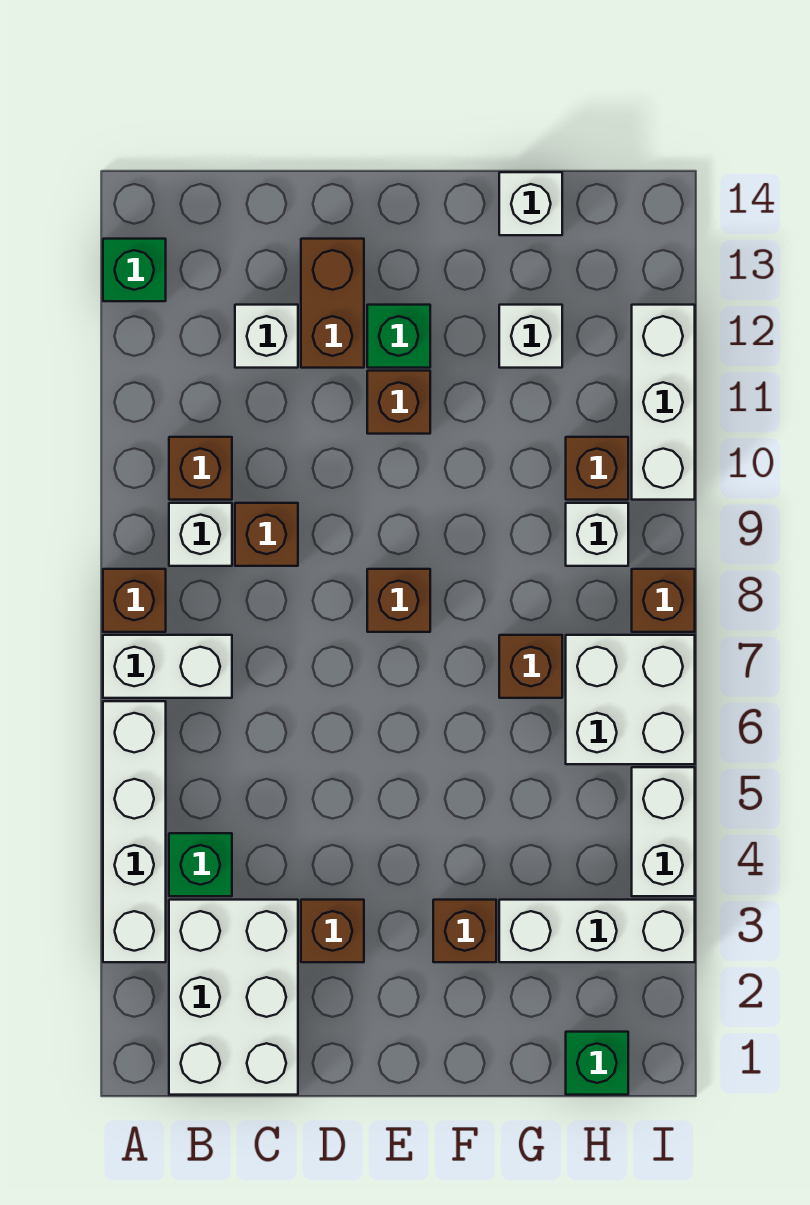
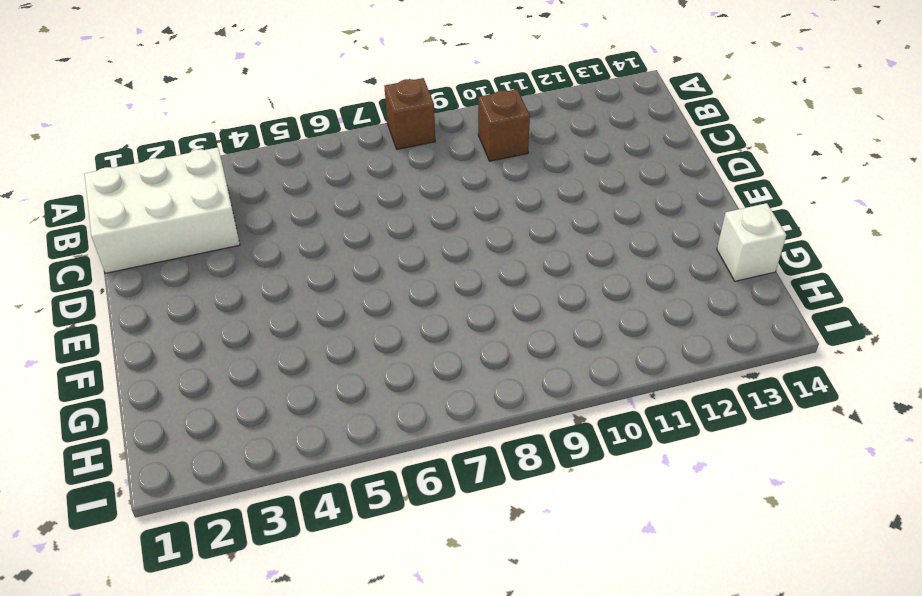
none -> white brick A3:A6 level 1
none -> white brick A7:B7 level 1
none -> green brick A13 level 1

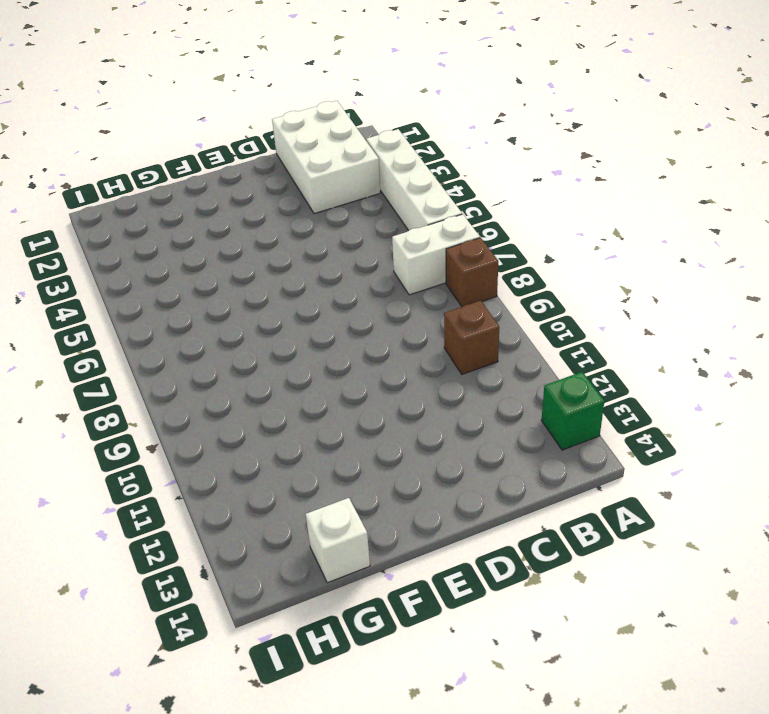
none -> green brick B4 level 1
none -> white brick B9 level 1
none -> brown brick C9 level 1

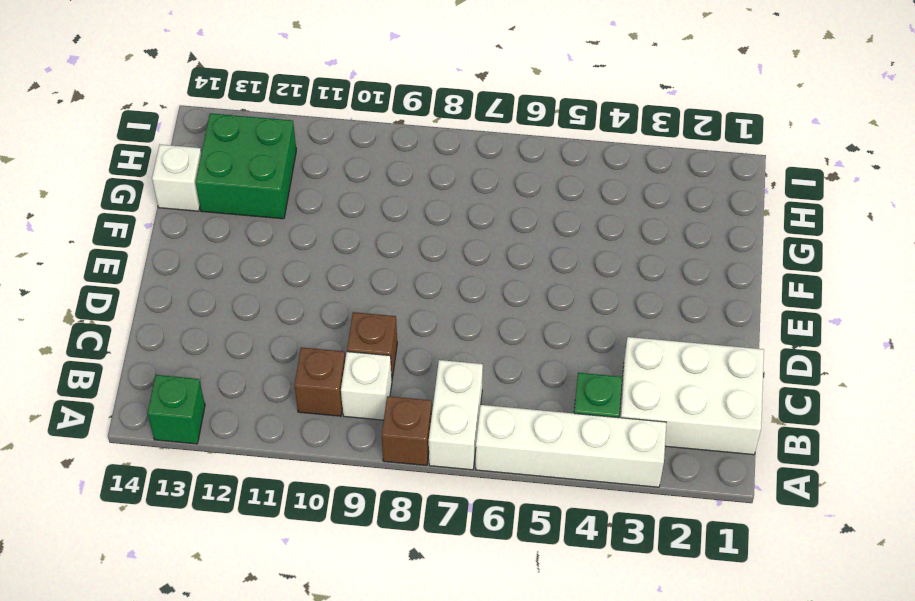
green brick G12:H13 level 1 -> white brick G12 level 1
none -> white brick C12 level 1
none -> brown brick D3 level 1
none -> brown brick D12:D13 level 1

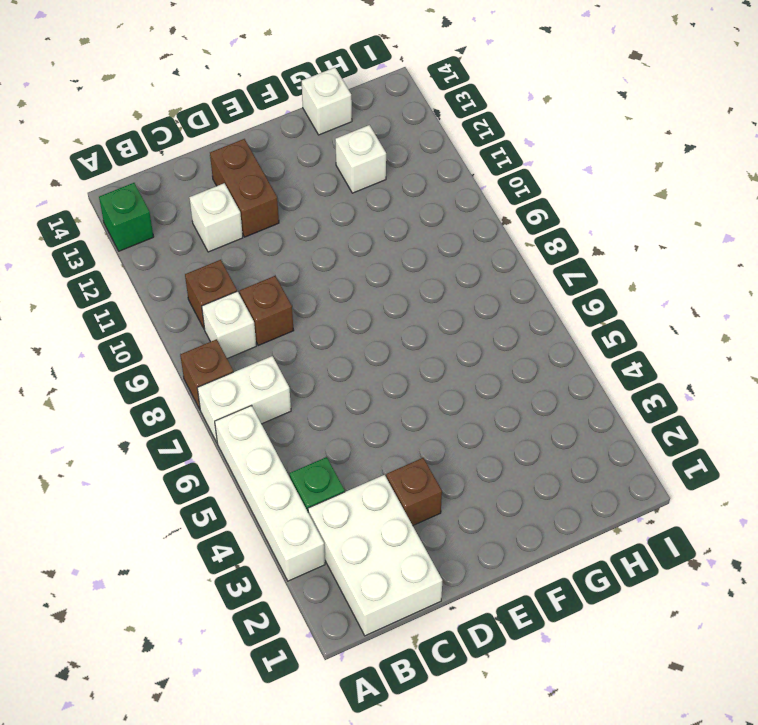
none -> brown brick E8 level 1
none -> brown brick E11 level 1
none -> green brick E12 level 1

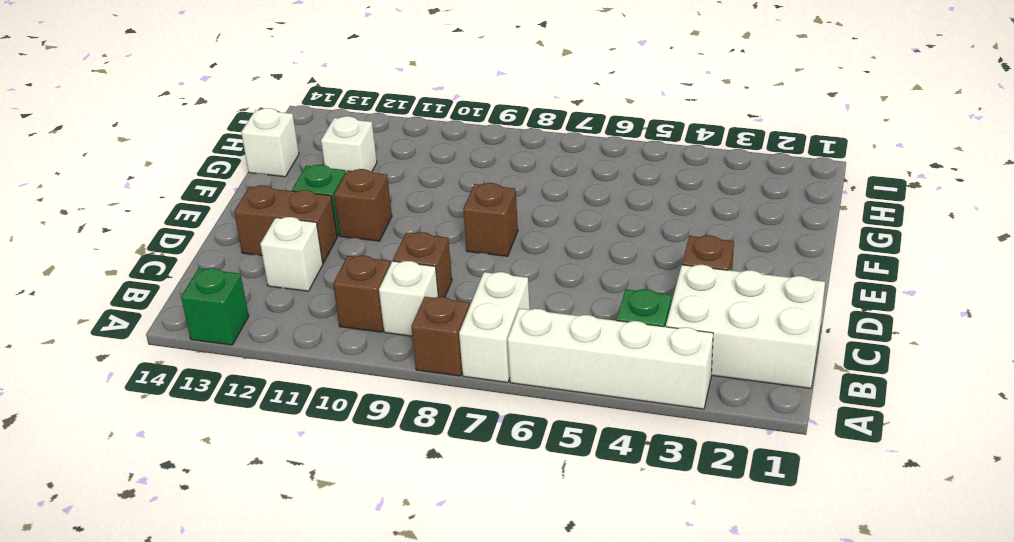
none -> brown brick F3 level 1
none -> white brick G3:I3 level 1
none -> brown brick G7 level 1

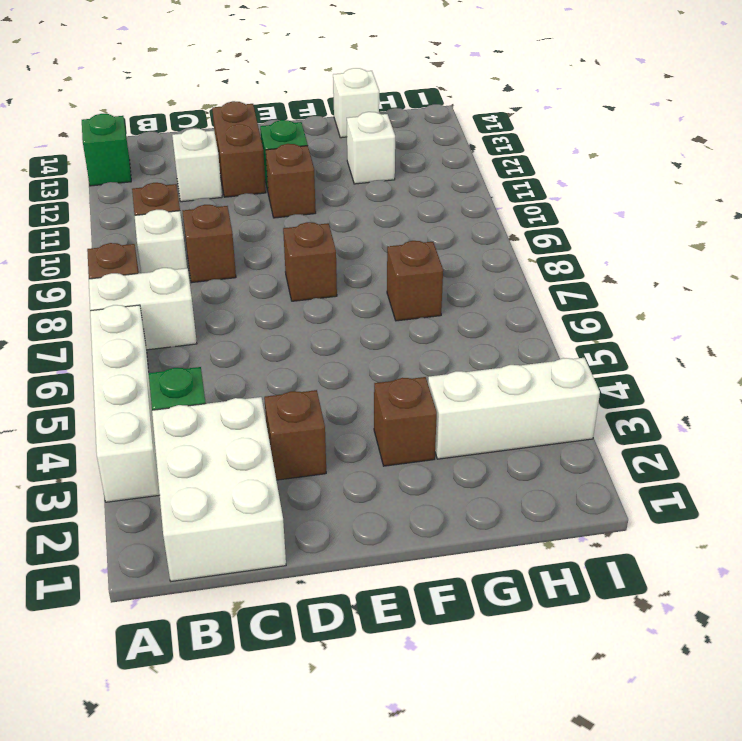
none -> green brick H1 level 1
none -> white brick H6:I7 level 1
none -> white brick H9 level 1

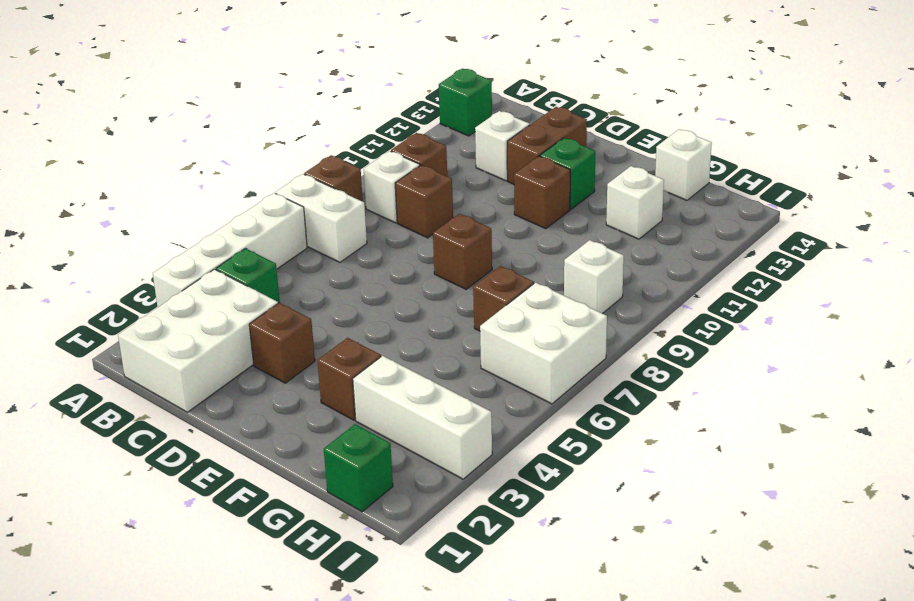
none -> brown brick H10 level 1
none -> white brick I4:I5 level 1
none -> brown brick I8 level 1

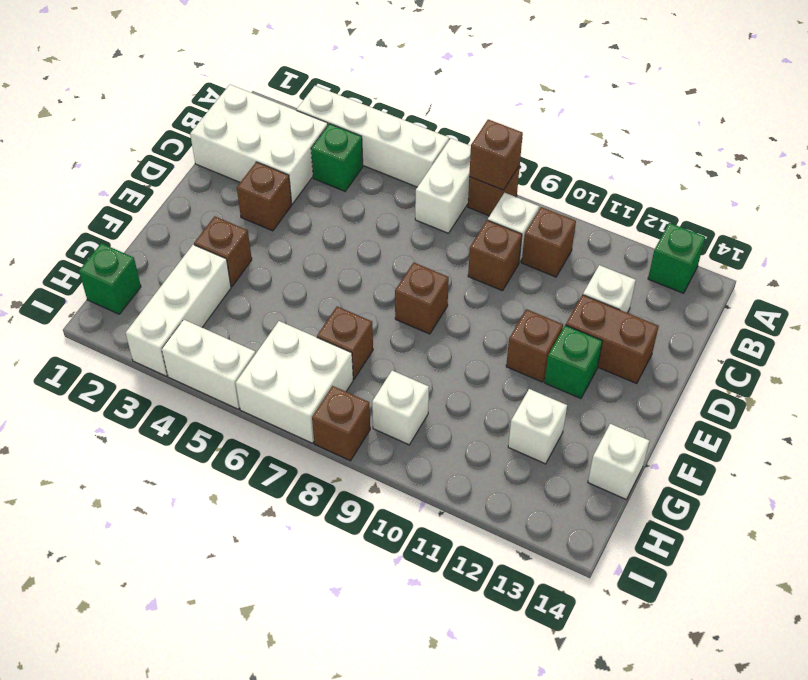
brown brick A8 level 2 -> brown brick H10 level 1
none -> white brick I10:I12 level 1

